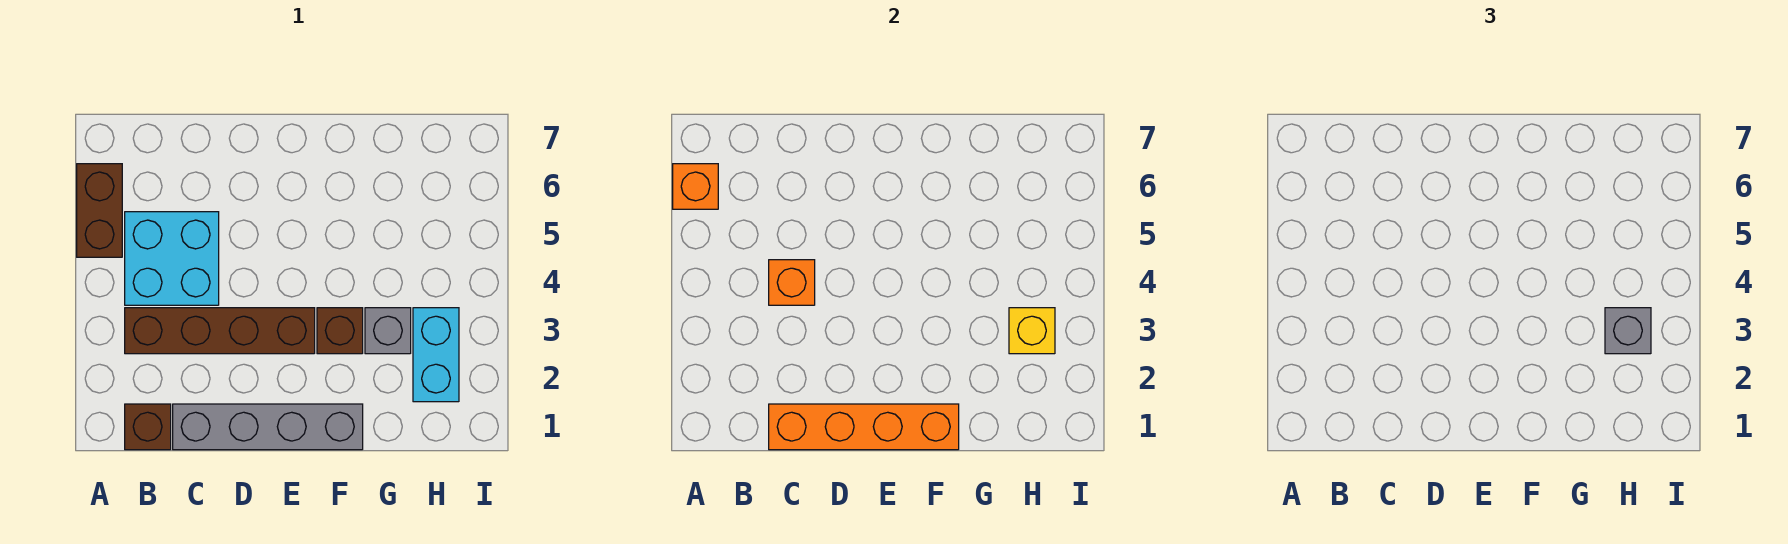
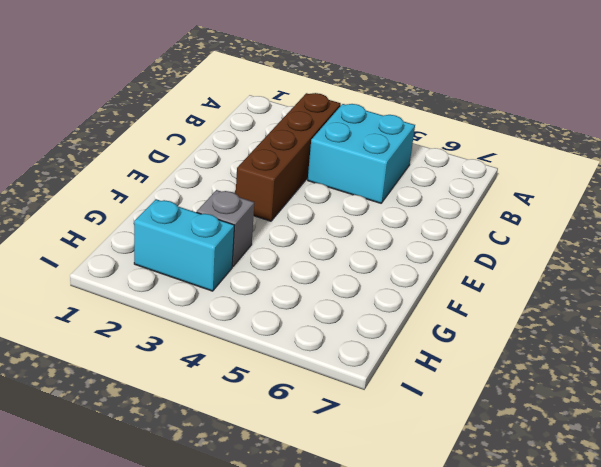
none -> brown brick A5:A6 level 1
none -> brown brick B1 level 1
none -> grey brick C1:F1 level 1

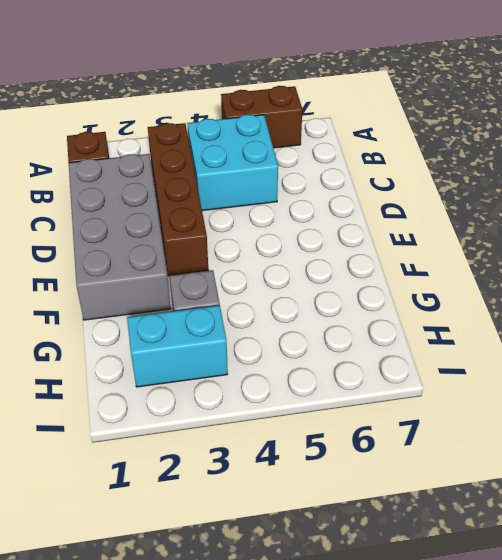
grey brick C1:F2 level 1 -> grey brick C1:F1 level 1
none -> brown brick F3 level 1
none -> orange brick A6 level 2
none -> orange brick C1:F1 level 2

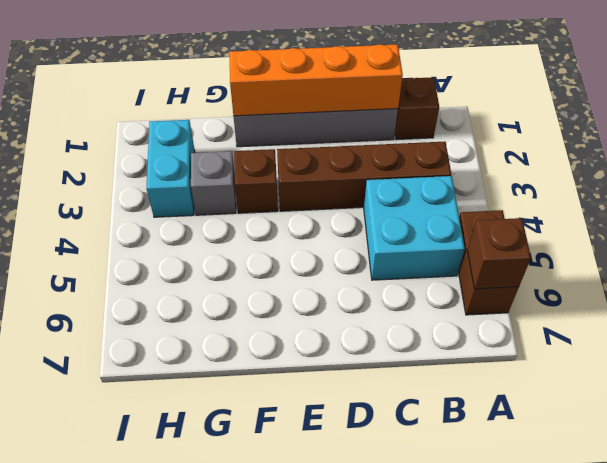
brown brick A6 level 2 -> orange brick A6 level 2
none -> orange brick C4 level 2
none -> yellow brick H3 level 2
none -> grey brick H3 level 3

